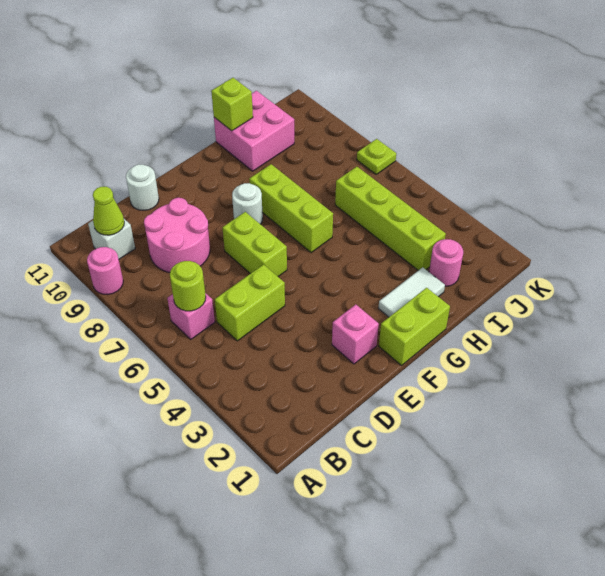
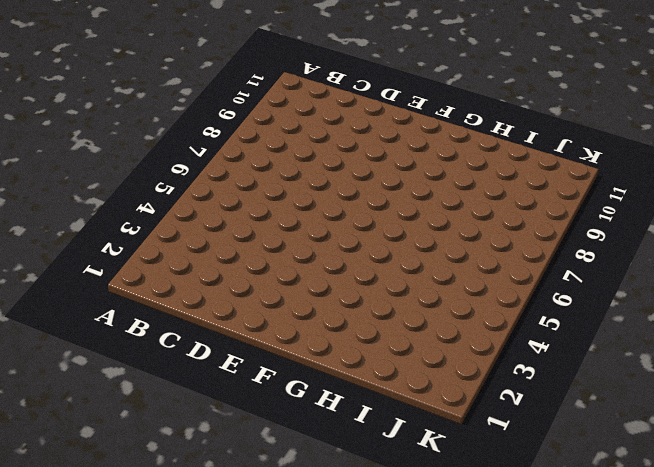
none -> pink round brick A9 level 1
none -> pink brick B6 level 1
none -> white brick B10 level 1

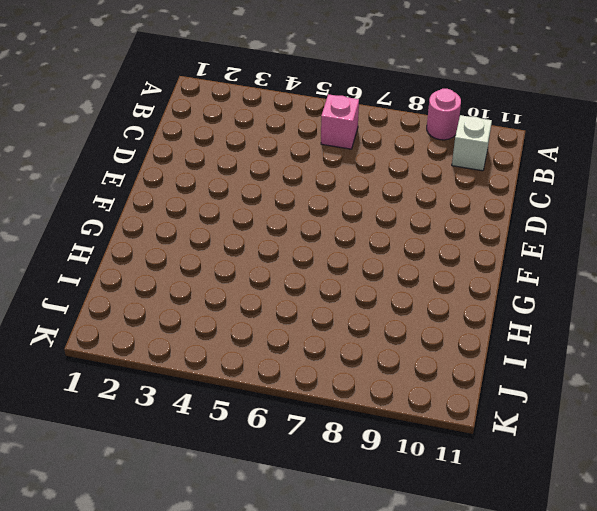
none -> lime brick C5:D5 level 1
none -> pink round brick C8:D9 level 1
none -> white round brick D11 level 1

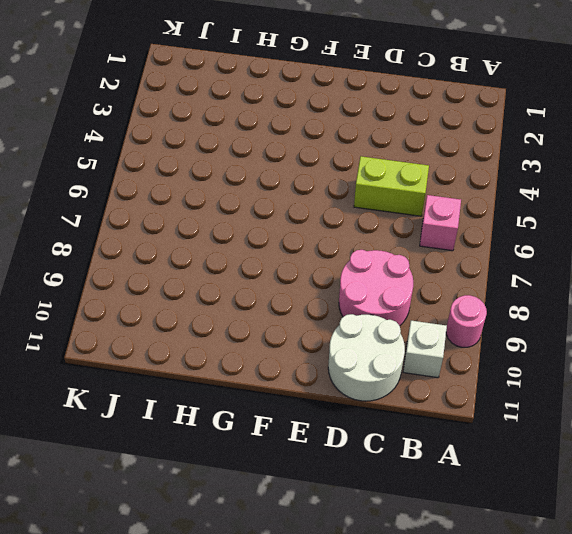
white round brick C10:D11 level 1 -> white round brick D11 level 1
none -> pink brick E2 level 1
none -> lime brick E6:E7 level 1
none -> lime brick F1:G1 level 1

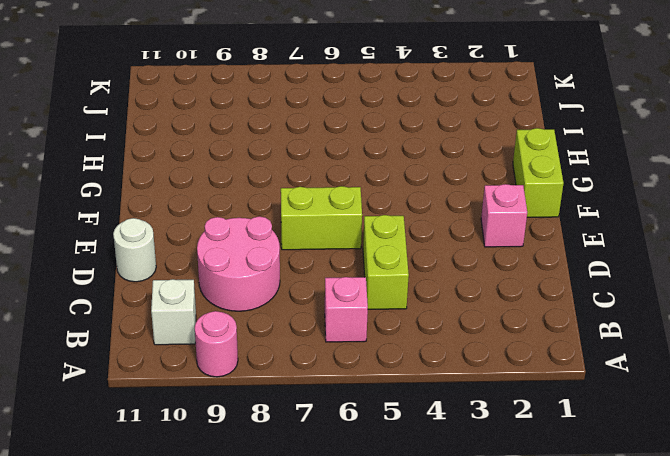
none -> white round brick F8 level 1
none -> white tile G2:H2 level 1
none -> lime brick G6:G8 level 1

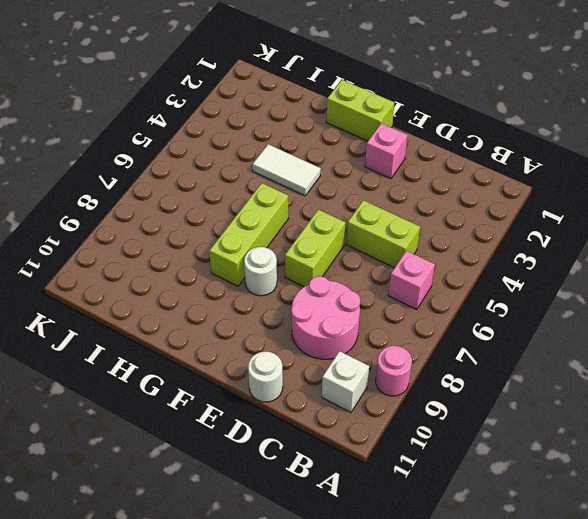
white tile G4:H4 level 1 -> white tile G2:H2 level 1
none -> pink brick H10:I11 level 1
none -> pink round brick I2 level 1
none -> lime brick I3:I6 level 1

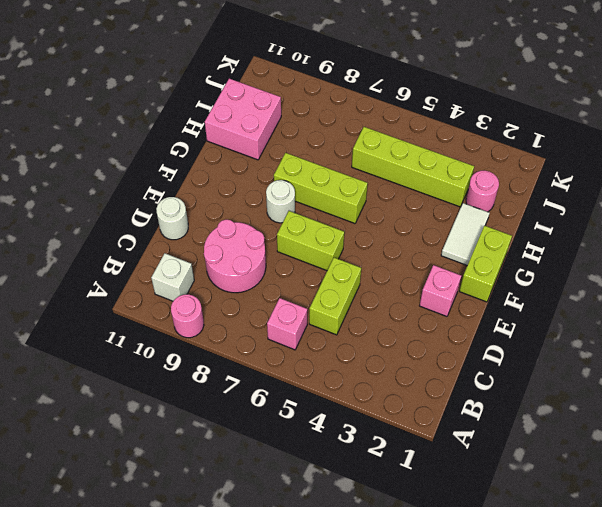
none -> lime plate K7 level 1
none -> lime round brick B6 level 2
none -> lime cone B10 level 2

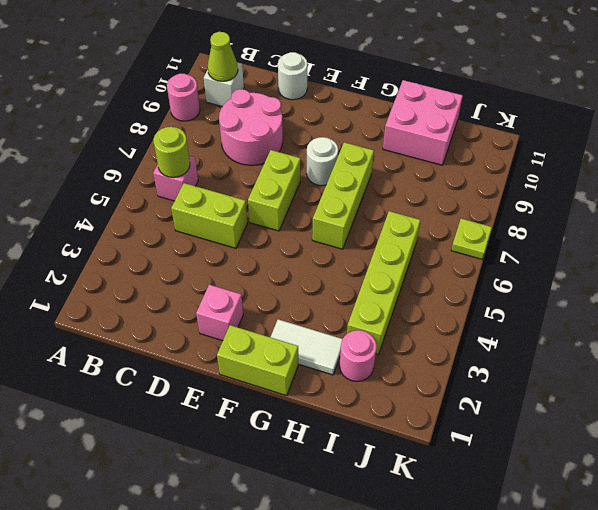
none -> lime brick H11 level 2

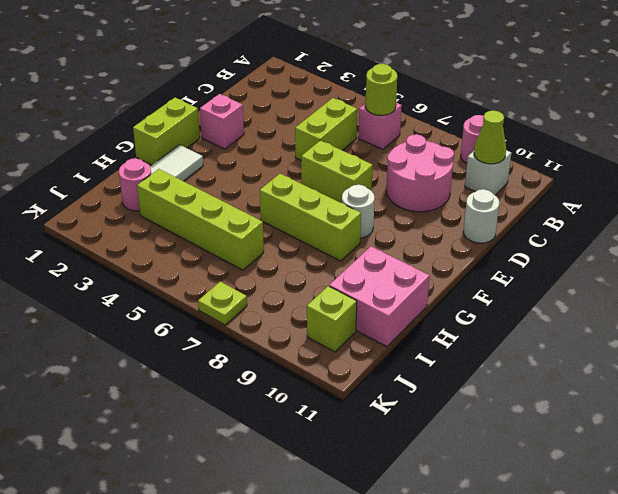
lime brick J10 level 1 -> lime brick H11 level 2

